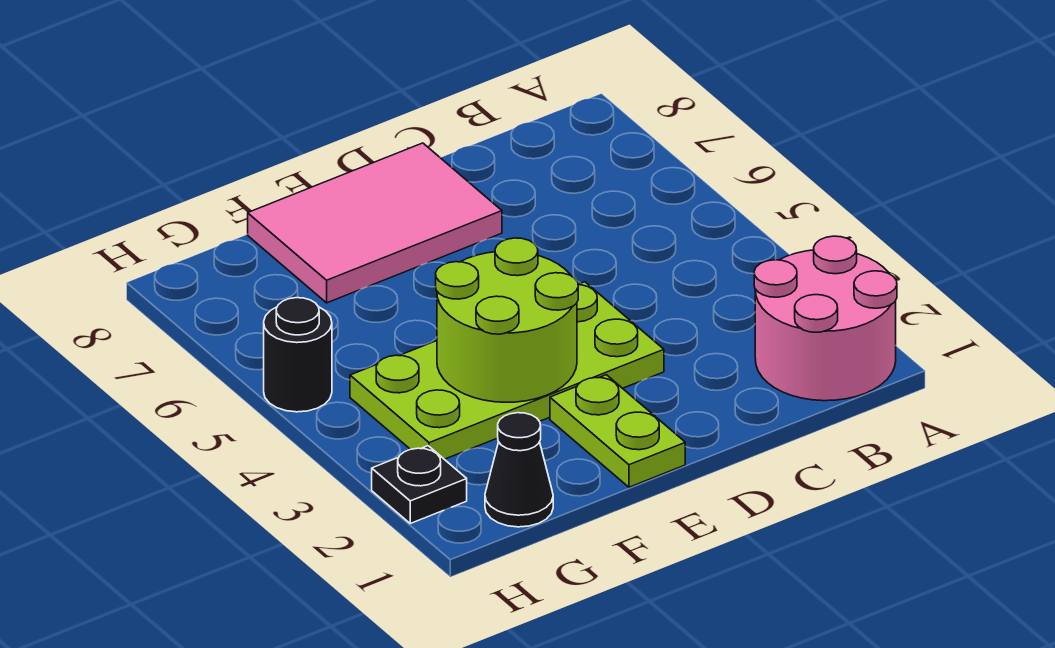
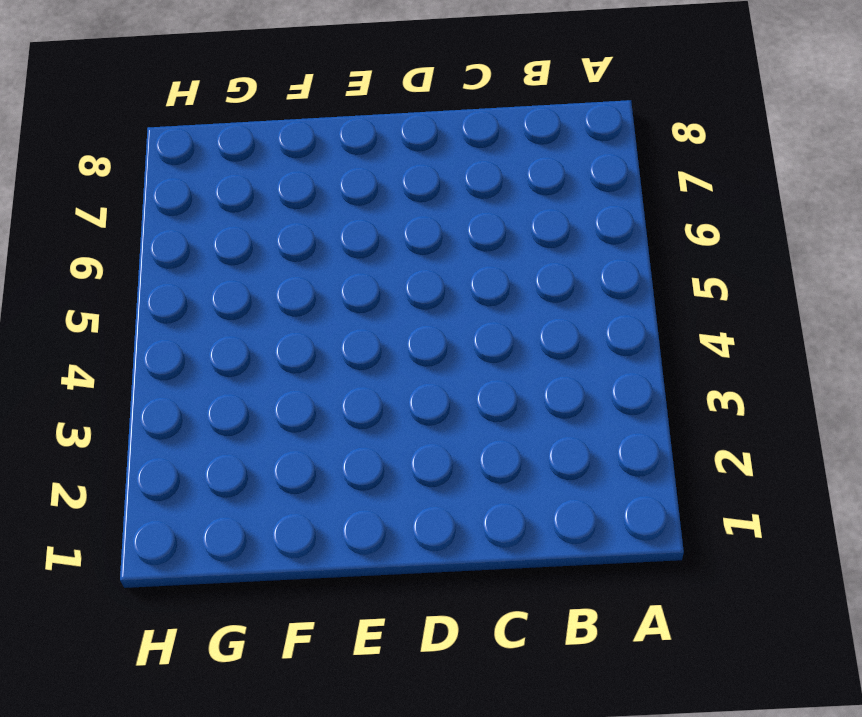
none -> pink round brick A1:B2 level 1
none -> lime plate D3:G4 level 1

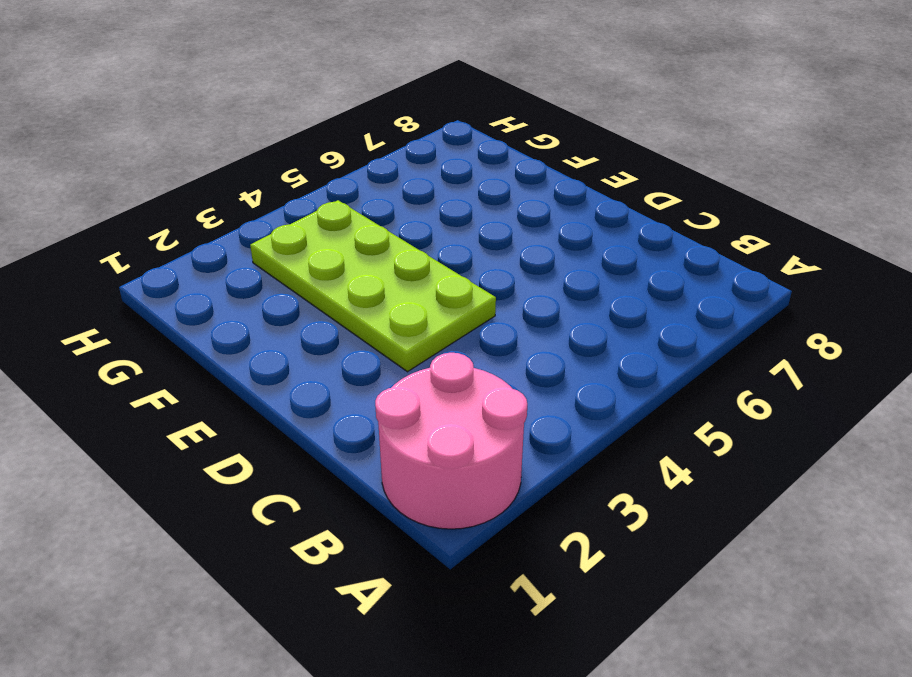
none -> pink tile D7:F8 level 1
none -> lime plate E1:E2 level 1

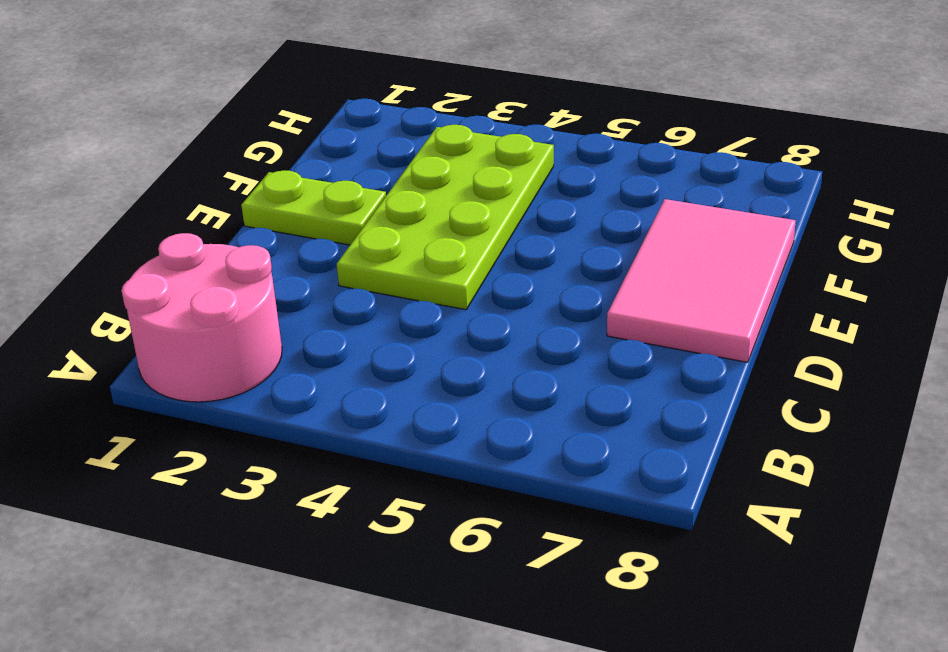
none -> black cone G1 level 1
none -> black plate H2 level 1

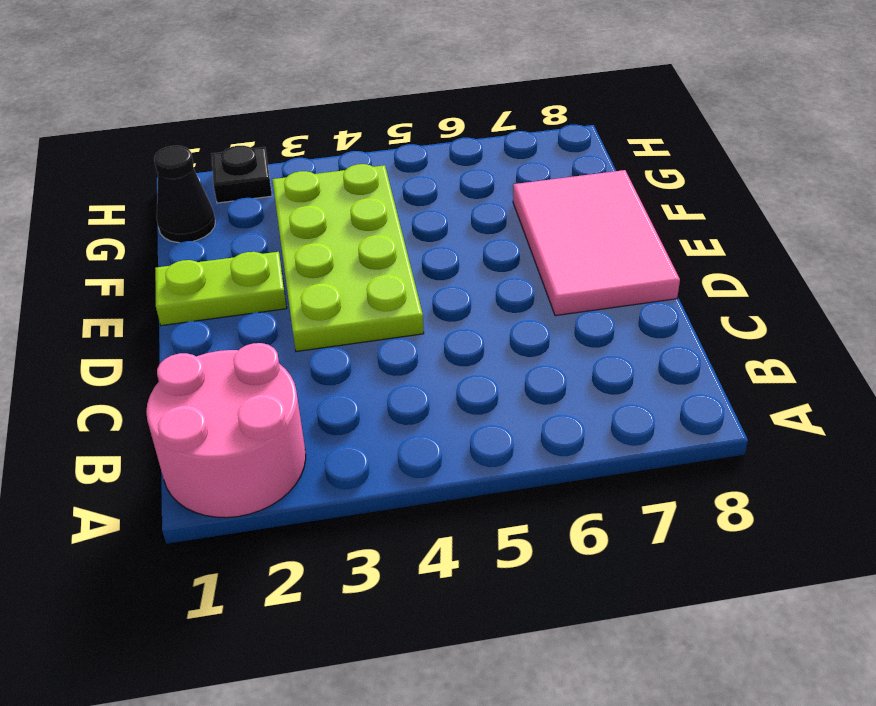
none -> black round brick H5 level 1
none -> lime round brick E3:F4 level 2

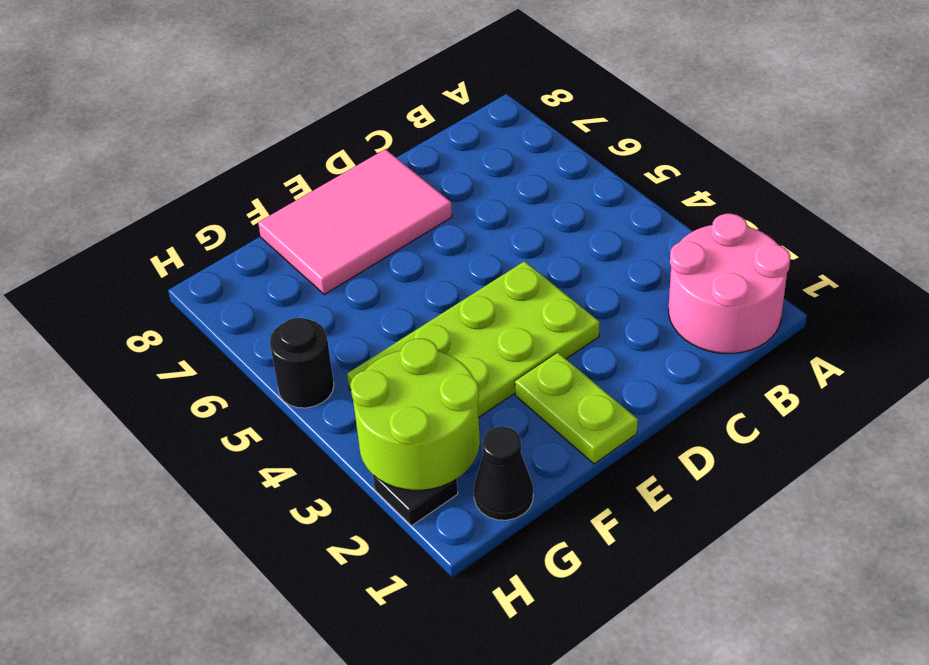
lime round brick G2:H3 level 2 -> lime round brick E3:F4 level 2

